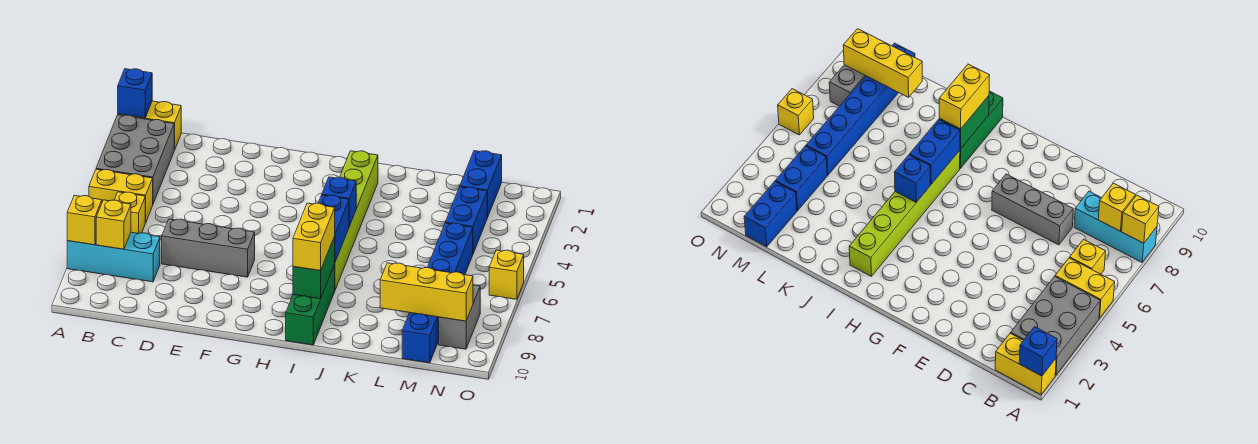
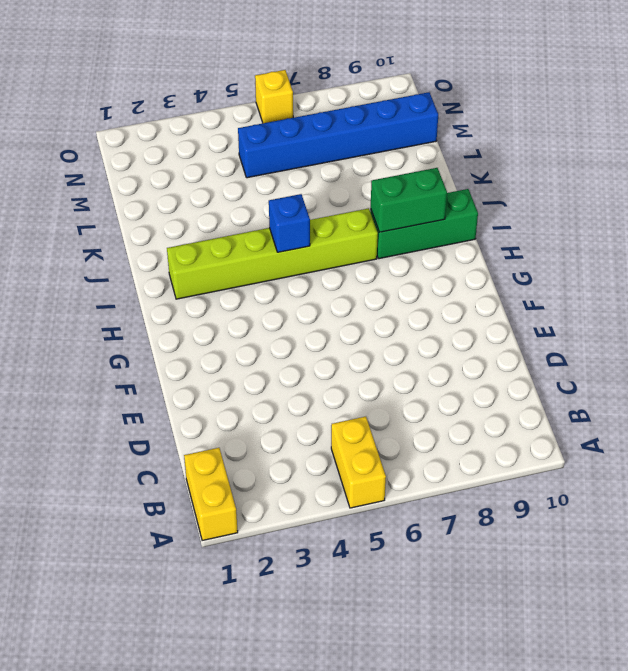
none -> grey brick A2:B4 level 1
none -> cyan brick A8:C8 level 1
none -> yellow brick B6 level 1

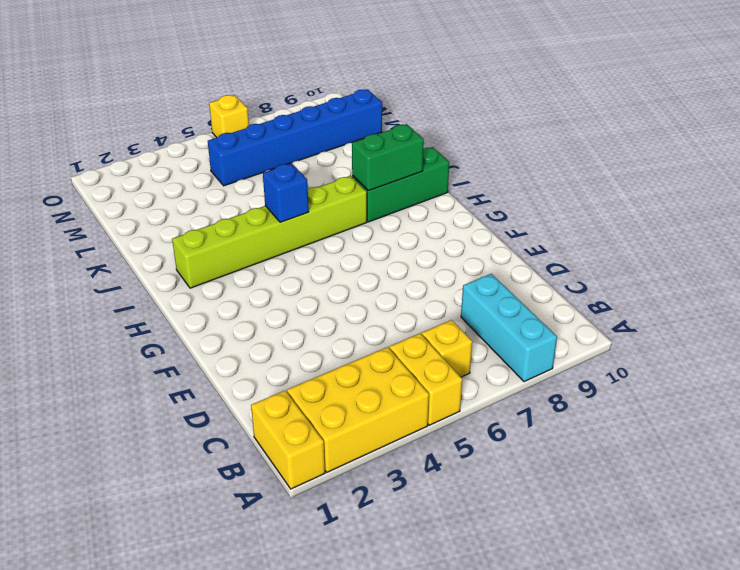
yellow brick A2:B4 level 1 -> grey brick A2:B4 level 1
none -> grey brick D7:F7 level 1
none -> blue brick M1:M2 level 1
none -> blue brick M3:M4 level 1

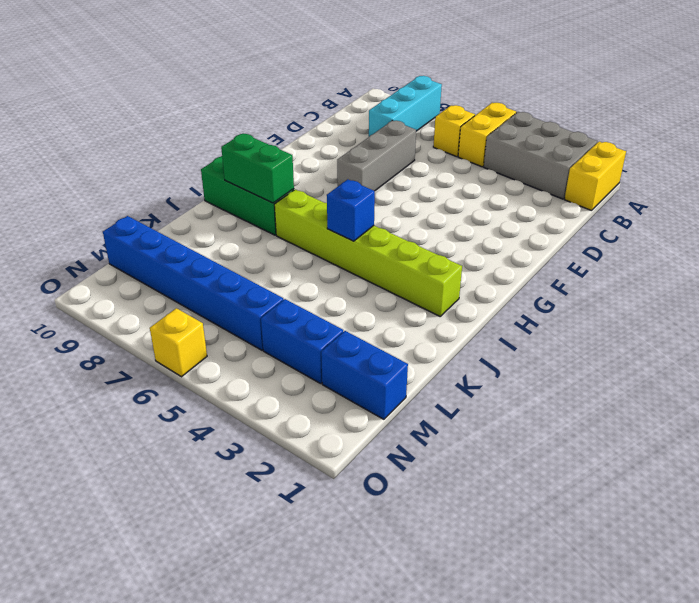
none -> grey brick N8:N9 level 1
none -> blue brick A1 level 2
none -> yellow brick A8 level 2

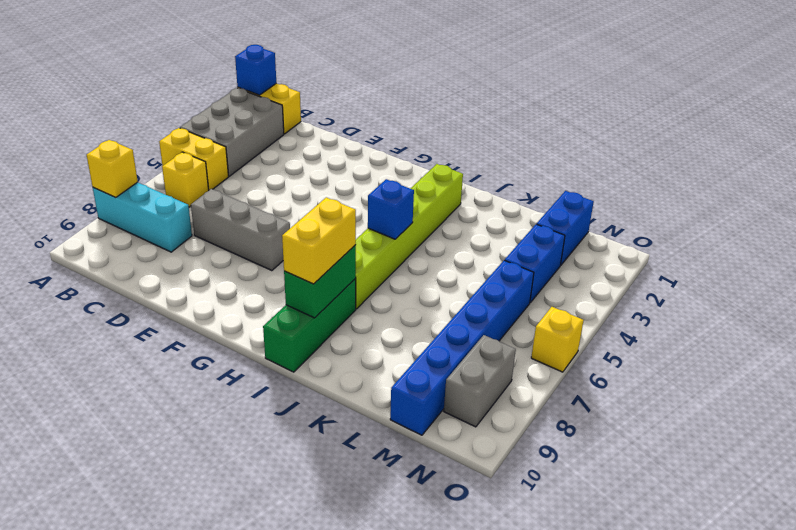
none -> yellow brick B8 level 2
none -> blue brick I6:I7 level 2
none -> yellow brick L9:N9 level 2

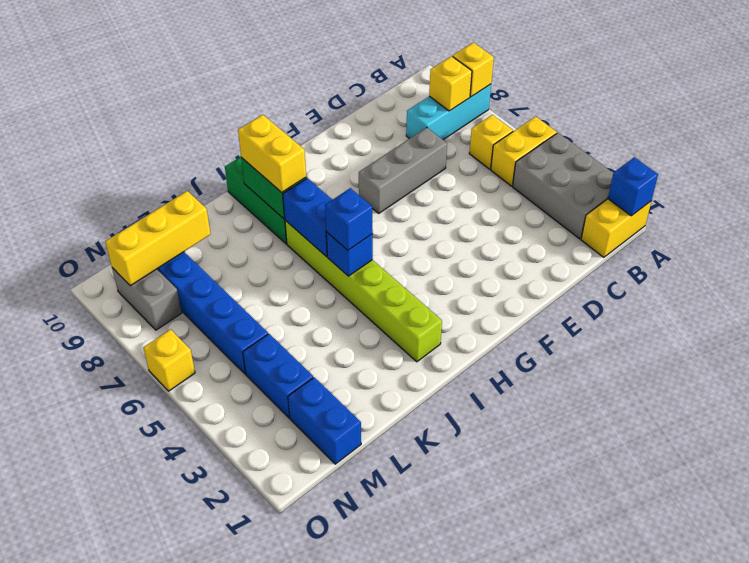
blue brick I5 level 3 -> none

